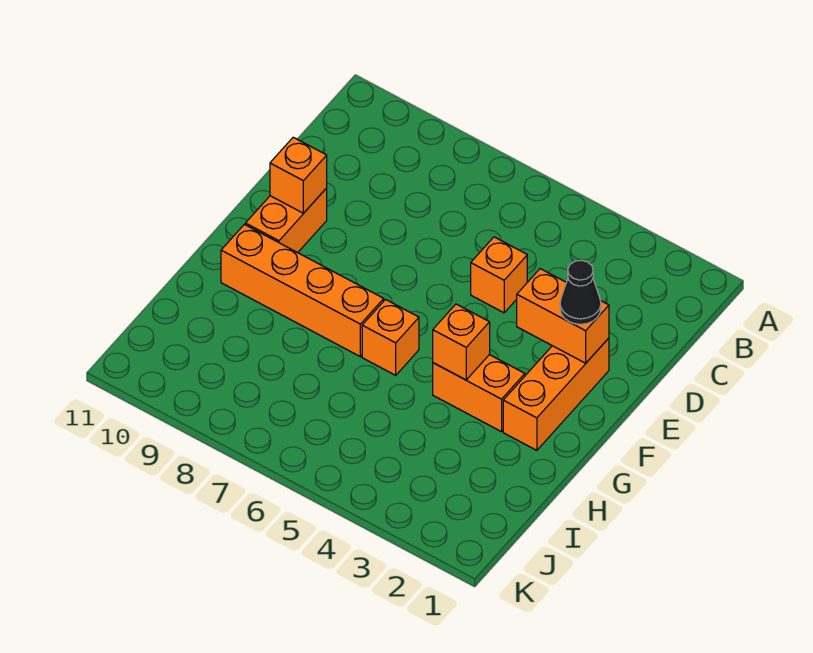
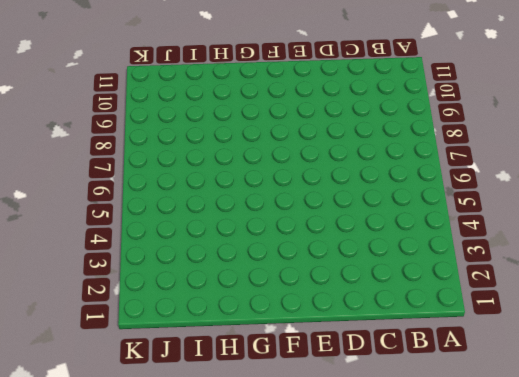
none -> orange brick D5 level 1
none -> orange brick E2:G2 level 1

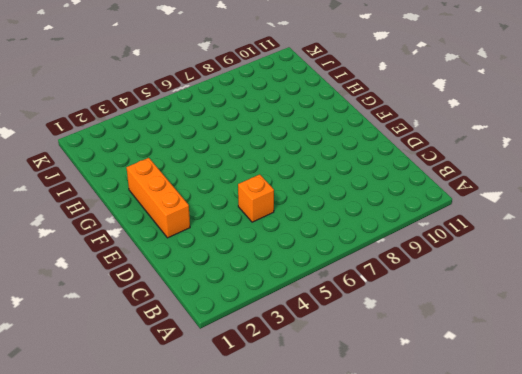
none -> orange brick E10:F10 level 1
none -> orange brick G3:G4 level 1

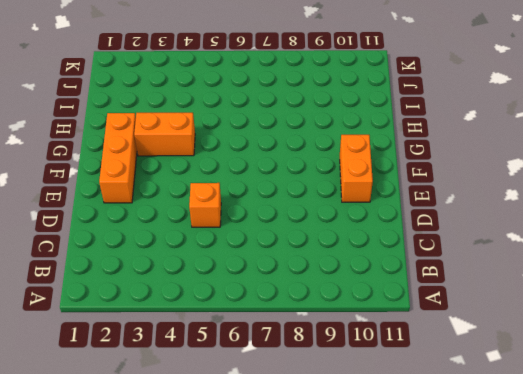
none -> orange brick G6 level 1
none -> orange brick G7:G10 level 1

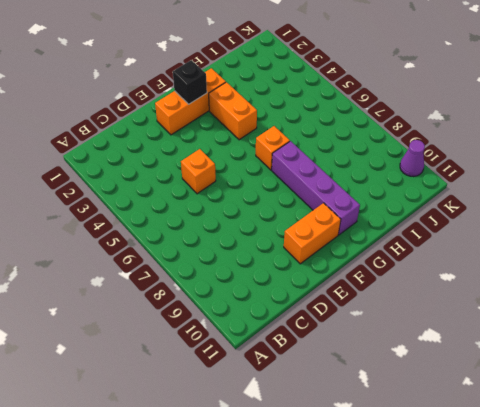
black brick F2 level 2 -> none
purple brick G7:G10 level 1 -> orange brick G7:G10 level 1
purple cone K10 level 1 -> none
none -> orange brick E2:E3 level 2
none -> orange brick E10 level 2

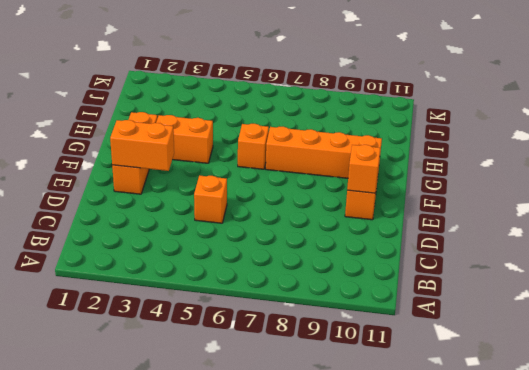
none -> orange brick G4 level 2
none -> black cone E2 level 3

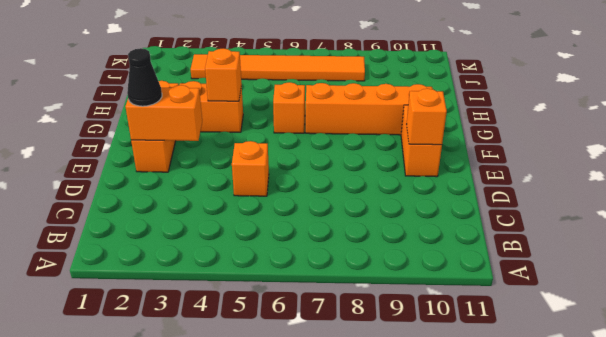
orange tile J3:J8 level 1 -> none

